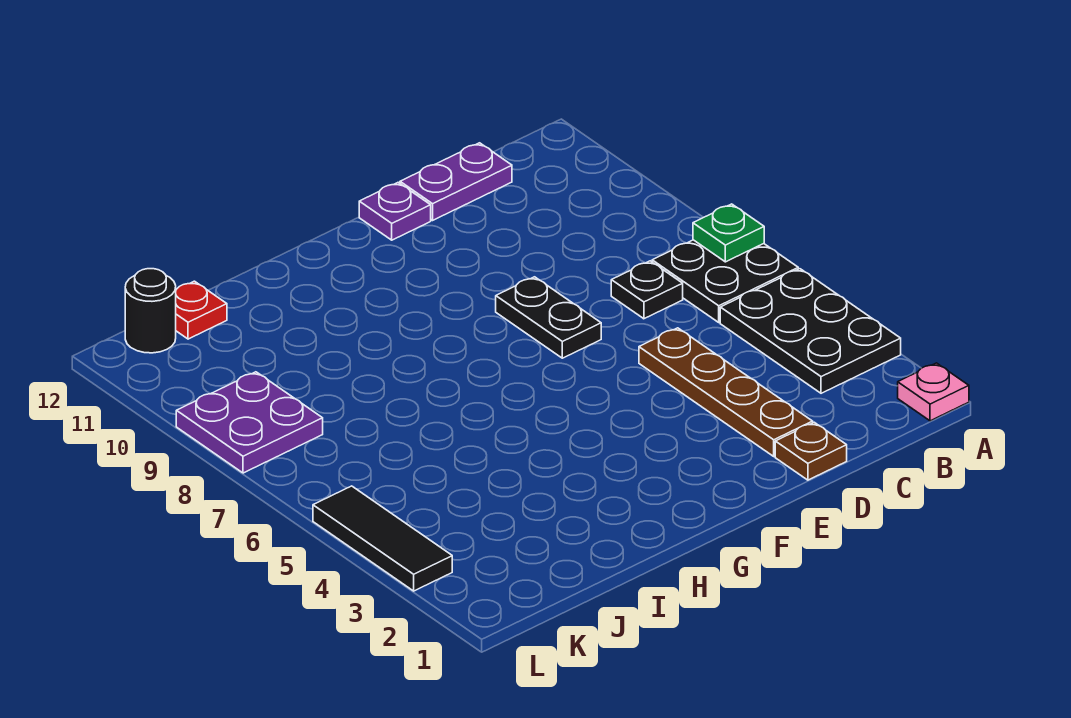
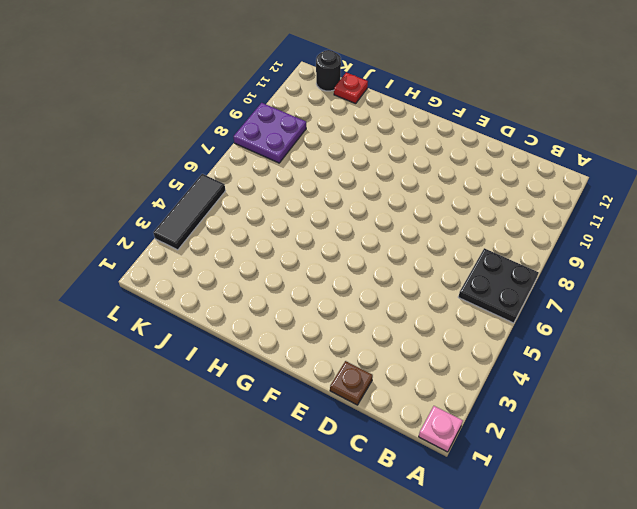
none -> black plate A3:B5 level 1
none -> black plate C7 level 1
none -> purple plate C12:D12 level 1

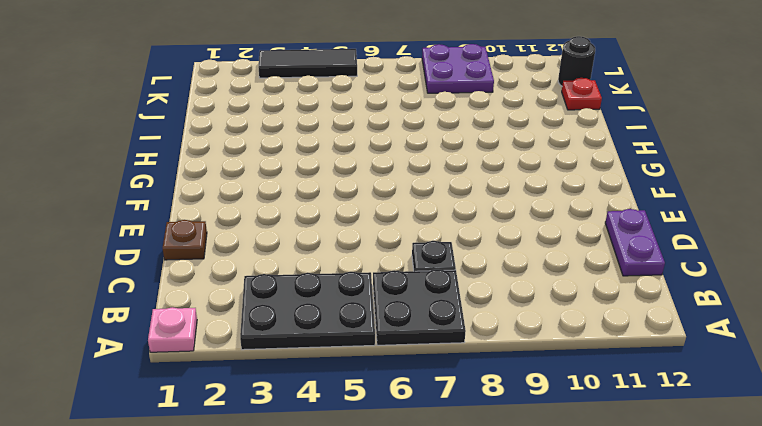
none -> brown plate D2:D5 level 1
none -> black plate E7:E8 level 1
none -> purple plate E12 level 1

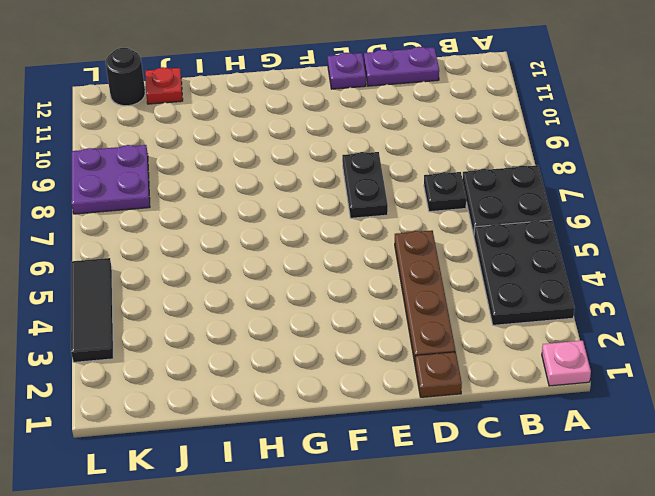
none -> green plate A7 level 2

